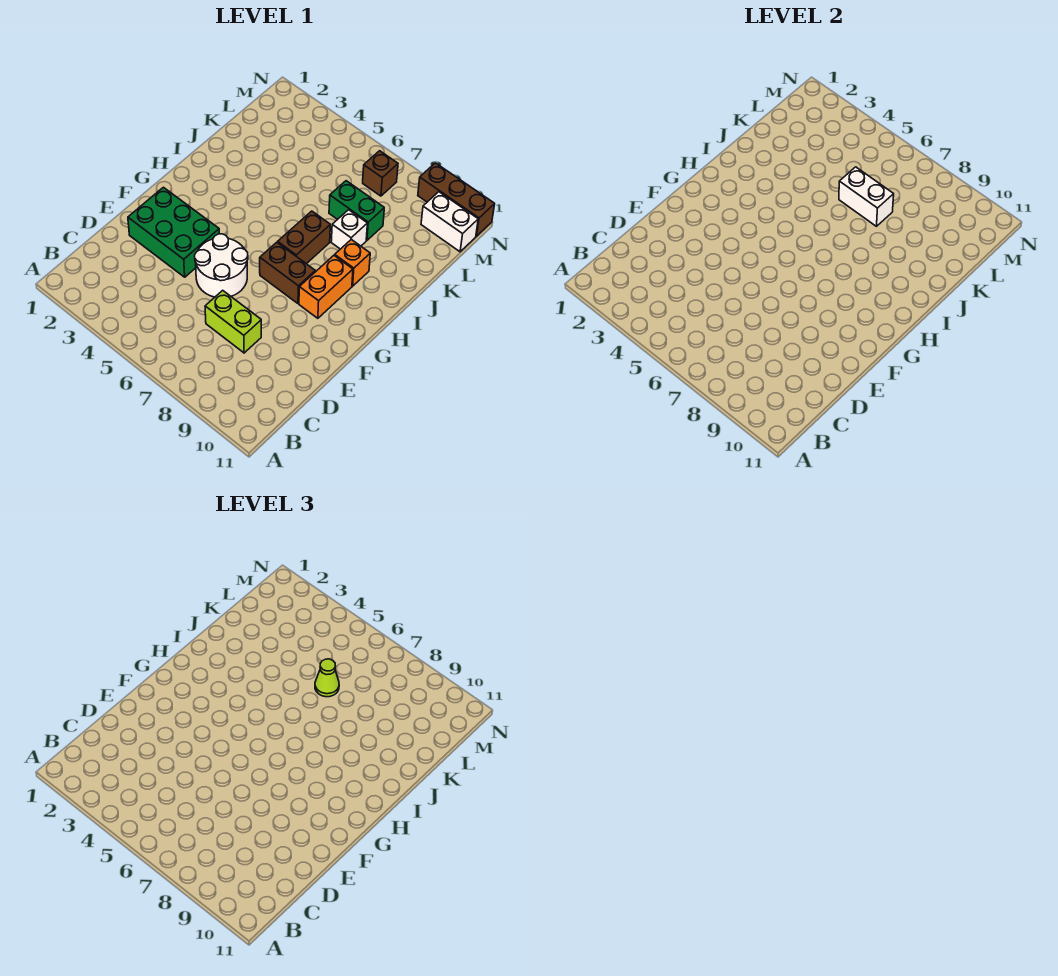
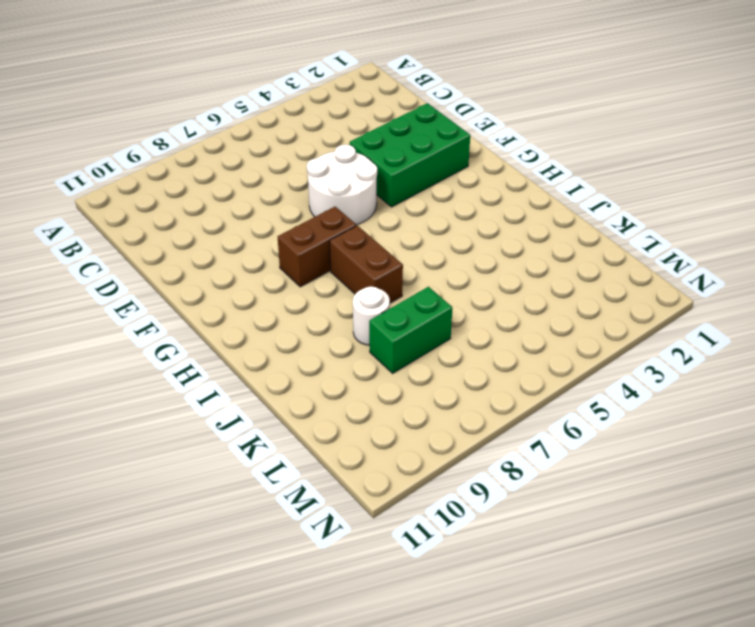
white round brick J8 level 1 -> white brick J8 level 1
none -> lime brick D7:D8 level 1
none -> orange brick G9:H9 level 1
none -> orange brick I9 level 1

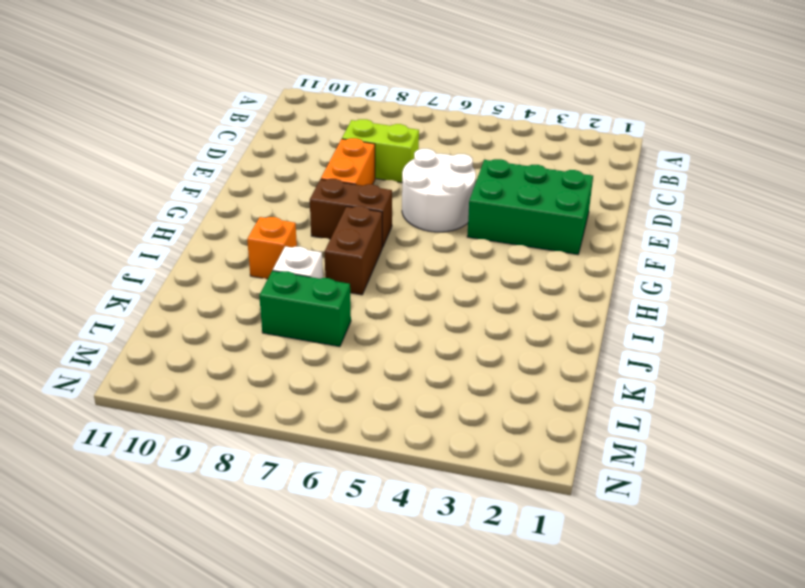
orange brick E8:F8 level 1 -> orange brick G9:H9 level 1
none -> brown brick M7 level 1
none -> white brick M10:M11 level 1
none -> brown brick N9:N11 level 1

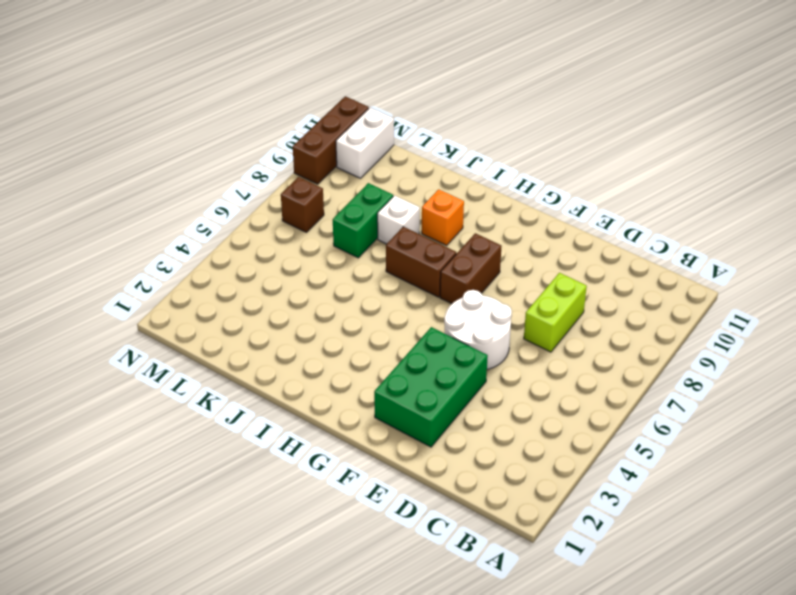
none -> orange brick G9:H9 level 1
none -> white brick K6:K7 level 2
none -> lime cone K6 level 3

